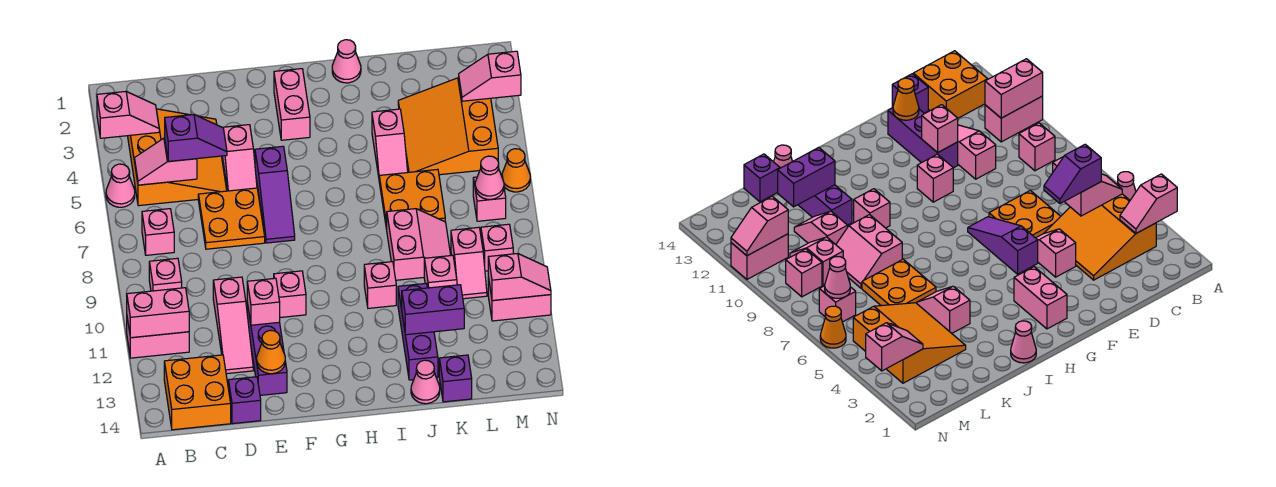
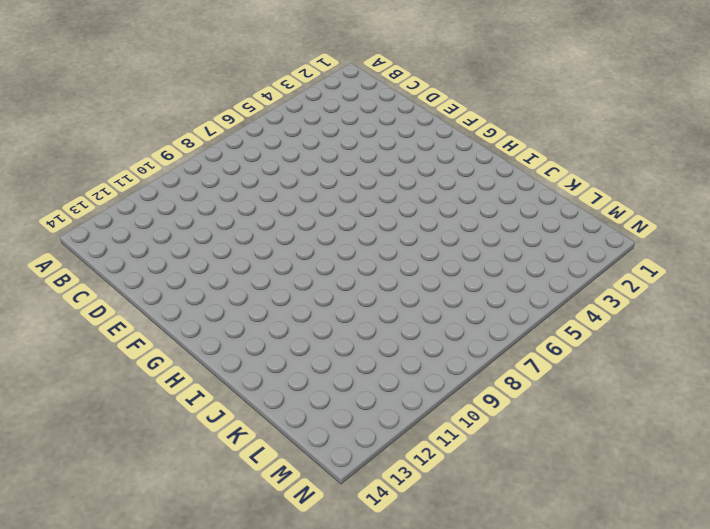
none -> pink cone A5 level 1
none -> pink brick A11:B11 level 1
none -> orange slope B3:D5 level 1 top B
none -> pink brick B7 level 1

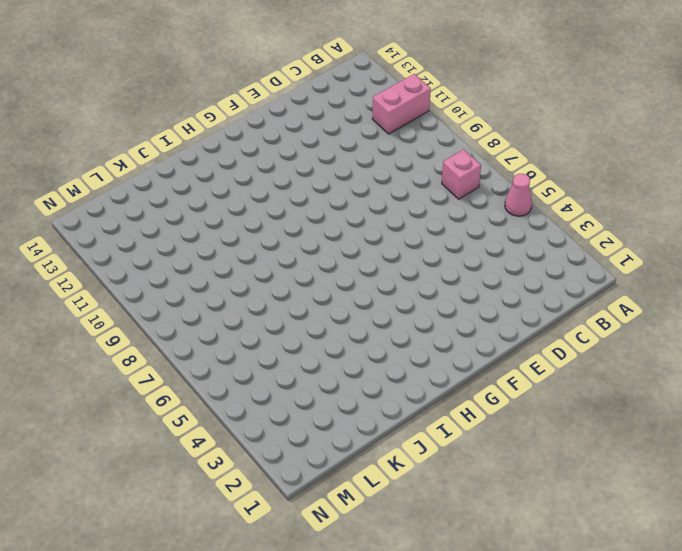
none -> orange slope B3:D5 level 1 top B
none -> pink brick B9 level 1
none -> orange brick B13:C14 level 1
none -> orange plate D6:E7 level 1

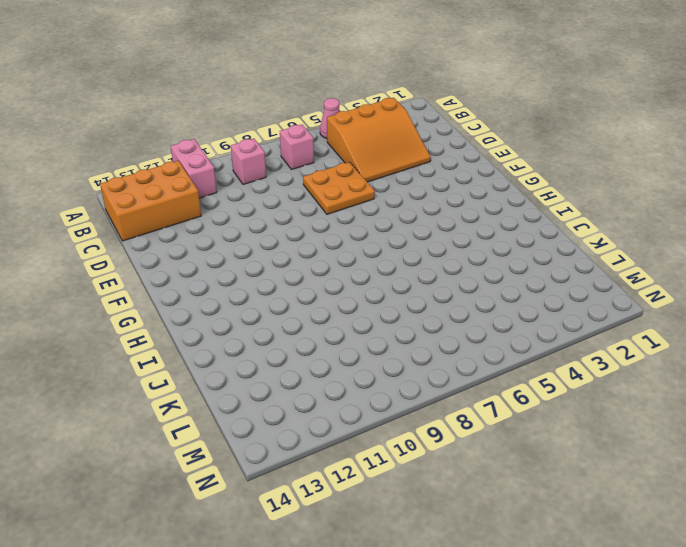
orange brick B12:C14 level 1 -> orange brick B13:C14 level 1
none -> pink slope D10:D12 level 1 top 10
none -> purple brick D14 level 1
none -> pink slope E4:E5 level 1 top 4
none -> purple brick E11:E13 level 1

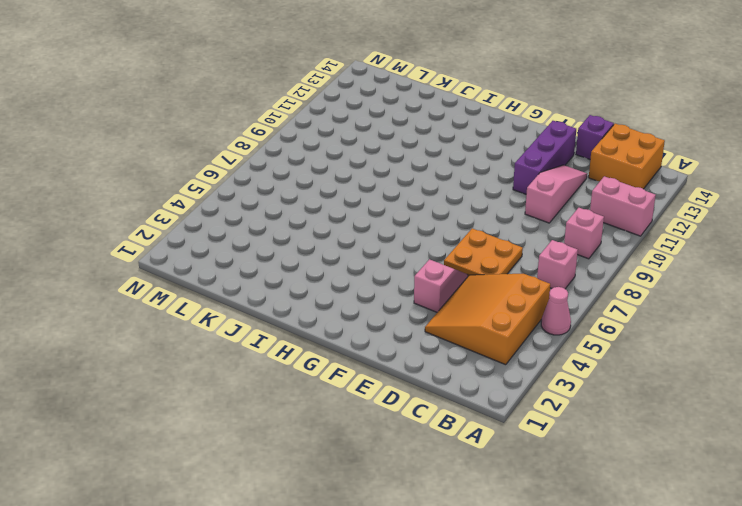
none -> purple slope F5:F7 level 1 top 5
none -> pink brick F10 level 1
none -> pink brick G2:G3 level 1
none -> pink cone I1 level 1

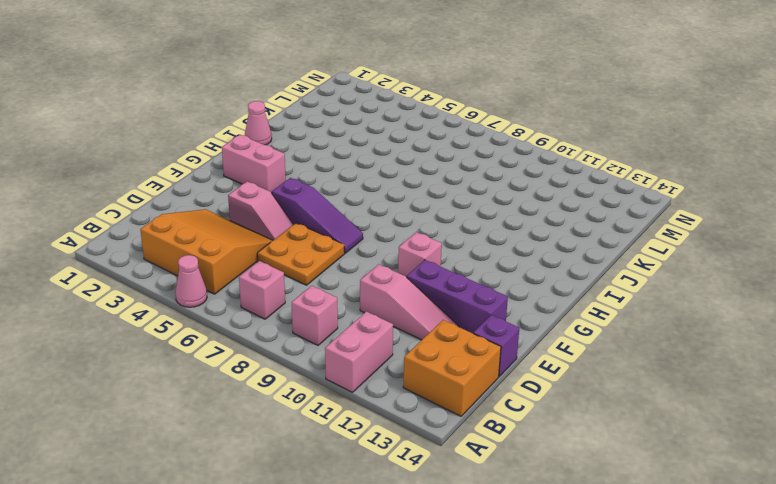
none -> pink brick I10 level 1
none -> pink slope J4:J5 level 1 top 4
none -> orange plate J6:K7 level 1
none -> pink slope J8:K9 level 1 top J

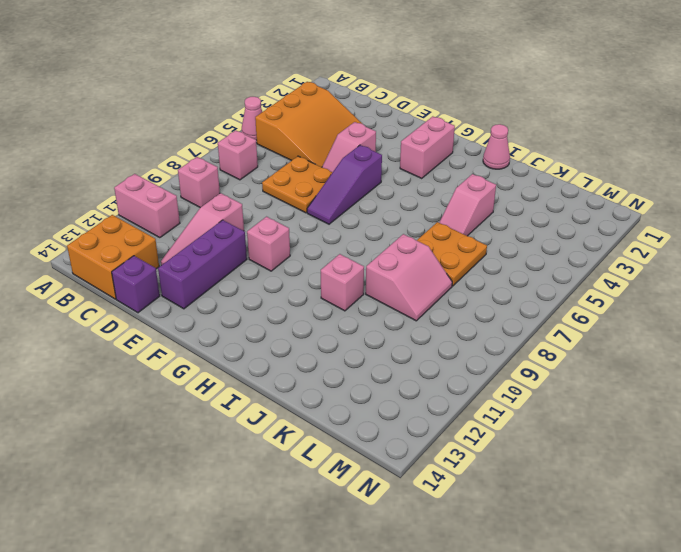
none -> purple brick J11:J13 level 1
none -> pink cone J14 level 1
none -> orange slope K3:M5 level 1 top M
none -> pink slope K10:K11 level 1 top 10

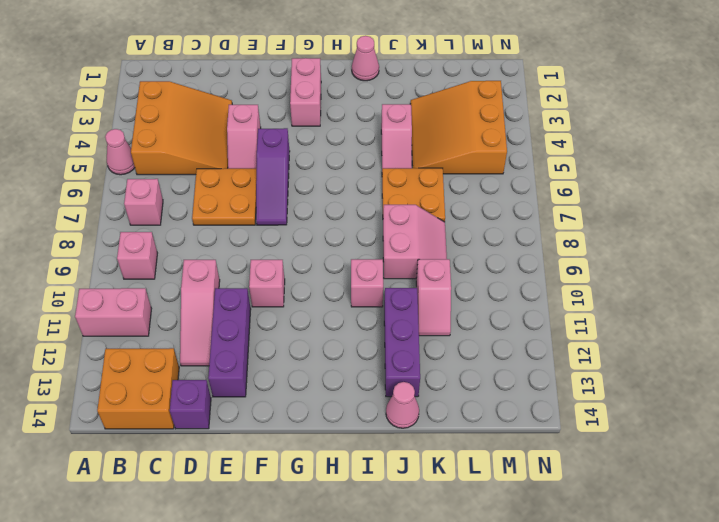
none -> purple brick K14 level 1
none -> pink slope L9:L10 level 1 top 9
none -> pink brick M7 level 1
none -> pink brick M9 level 1

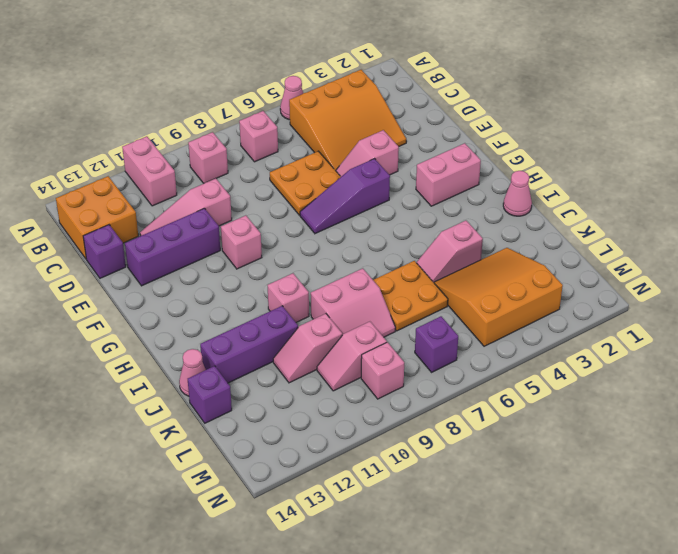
purple brick M7 level 1 -> pink brick M7 level 1
none -> pink brick M11:N11 level 1
none -> orange cone N6 level 1
none -> pink slope A3:B3 level 2 top A
none -> pink brick A11:B11 level 2

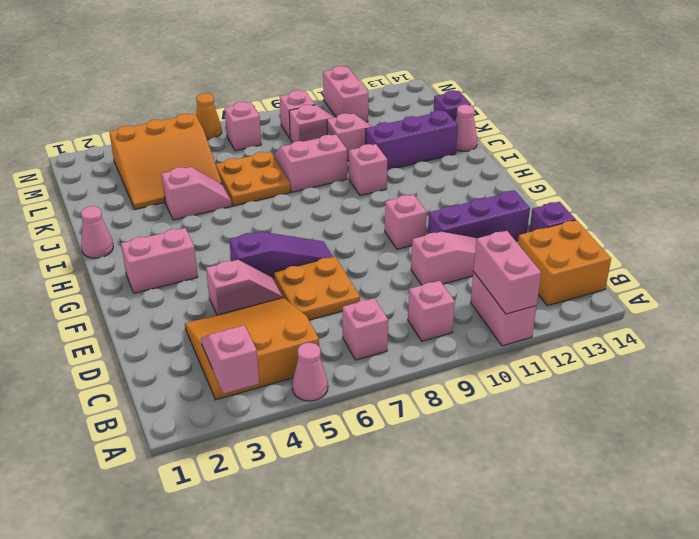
none -> pink slope B5:C5 level 2 top C
none -> pink brick E11 level 2
none -> orange cone E13 level 2
none -> purple brick J12:K12 level 2

